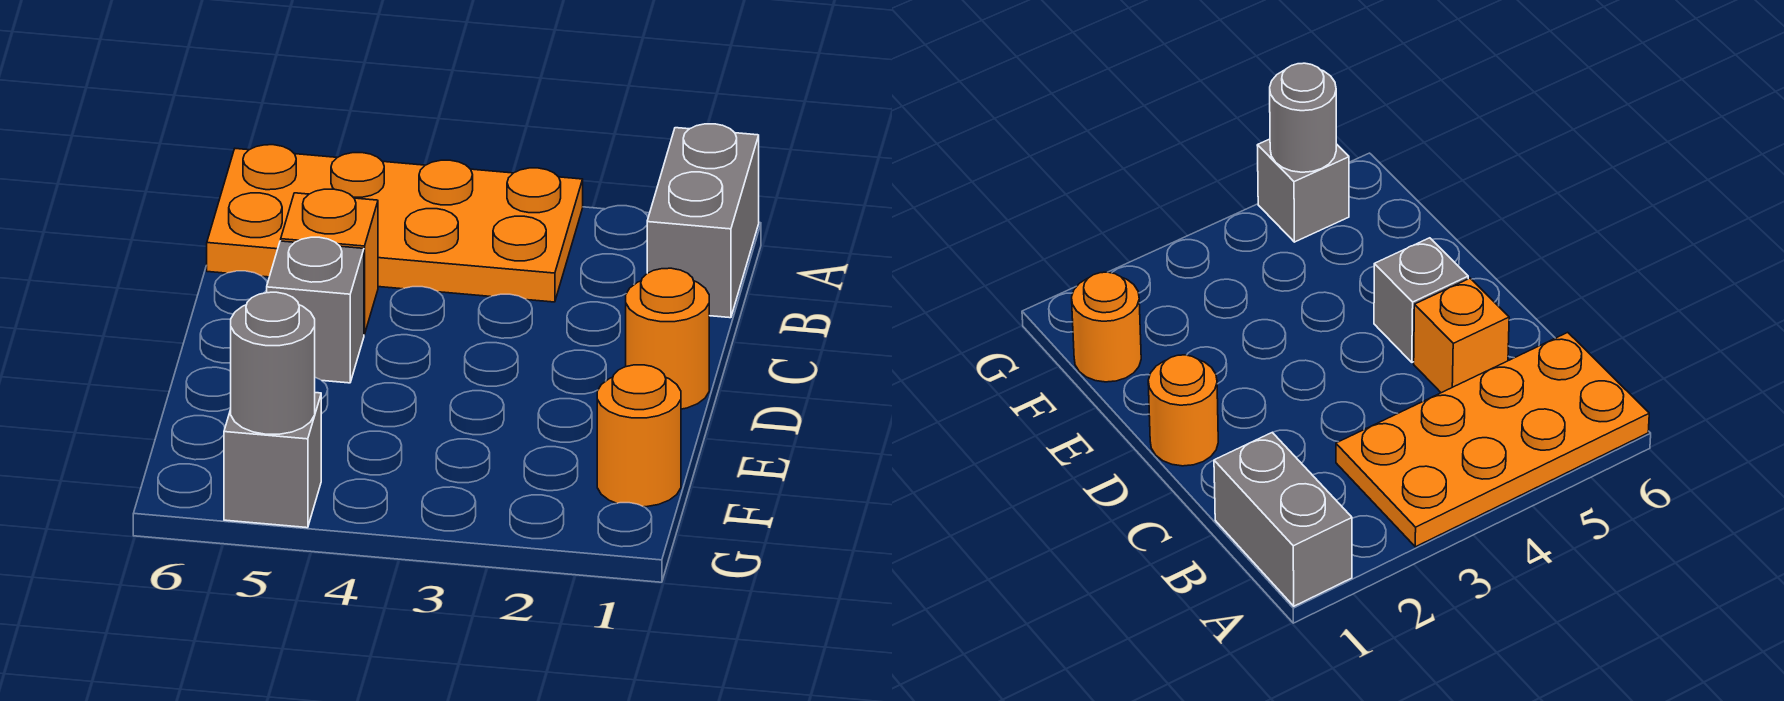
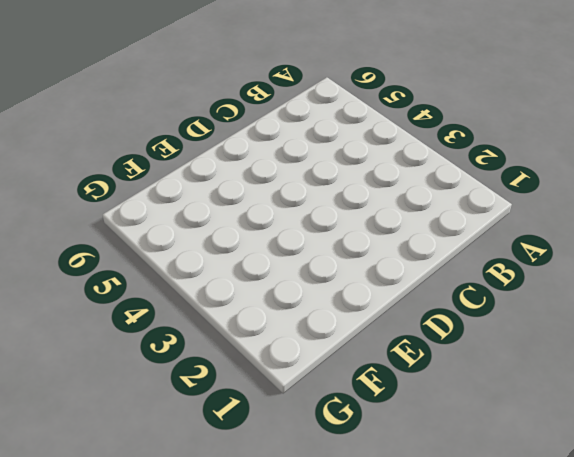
none -> grey brick A1:B1 level 1
none -> orange plate A3:B6 level 1

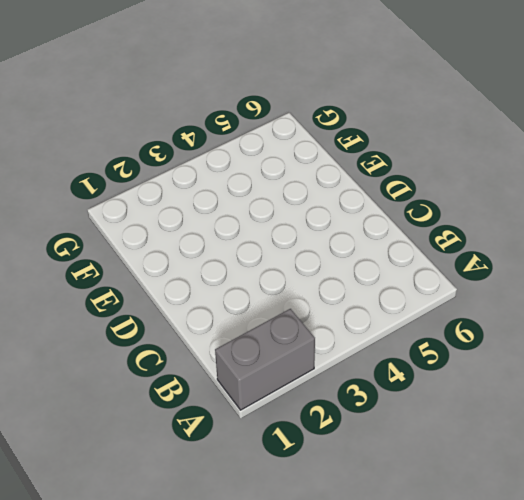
grey brick A1:A2 level 1 -> grey brick A1:B1 level 1
none -> orange plate A3:B6 level 1
none -> orange brick C5 level 1

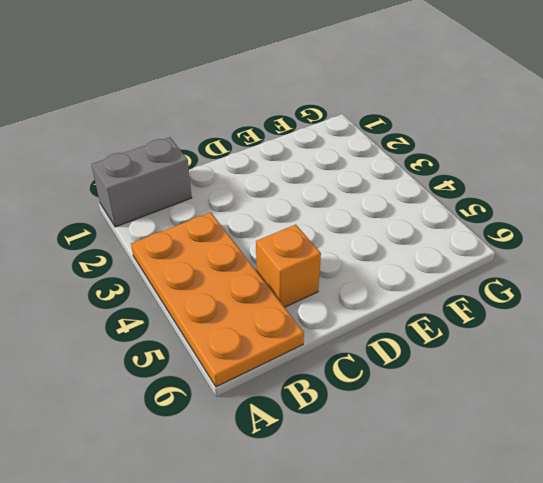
none -> orange round brick D1 level 1
none -> grey brick D5 level 1

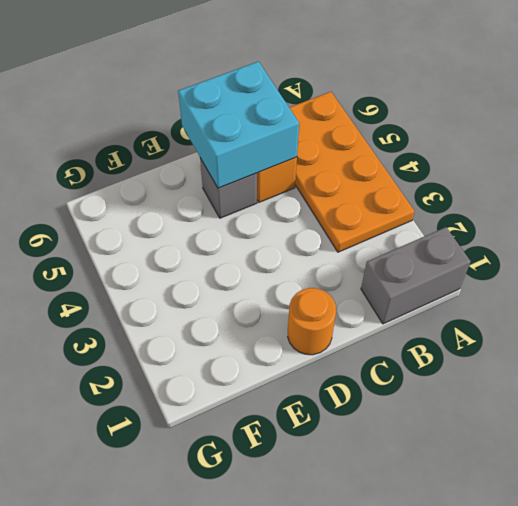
cyan brick C5:D6 level 2 -> none
none -> orange round brick F1 level 1
none -> grey brick G5 level 1

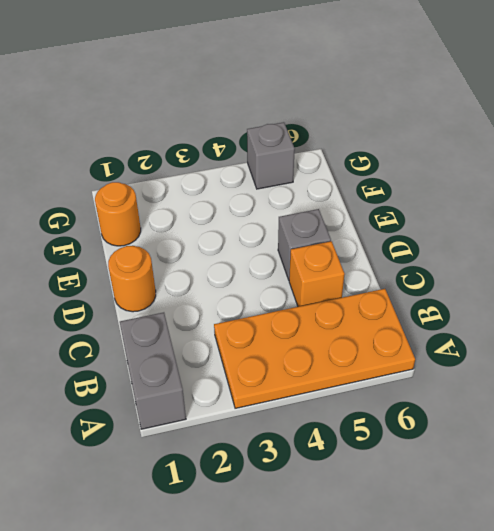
none -> grey round brick G5 level 2

